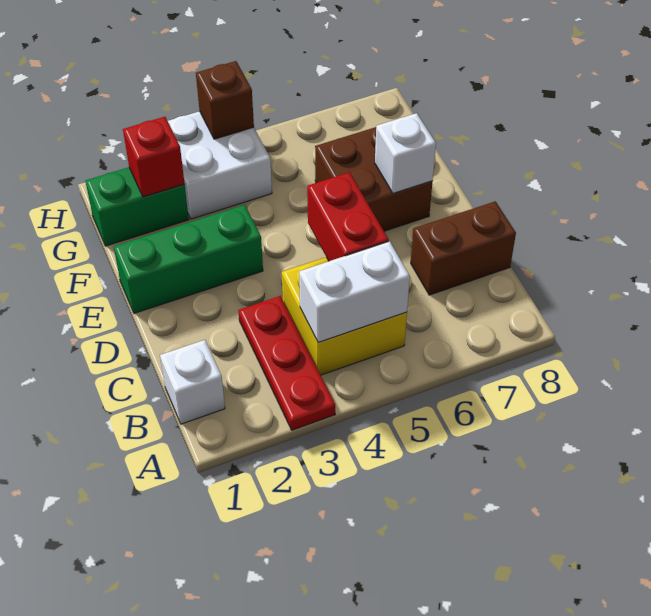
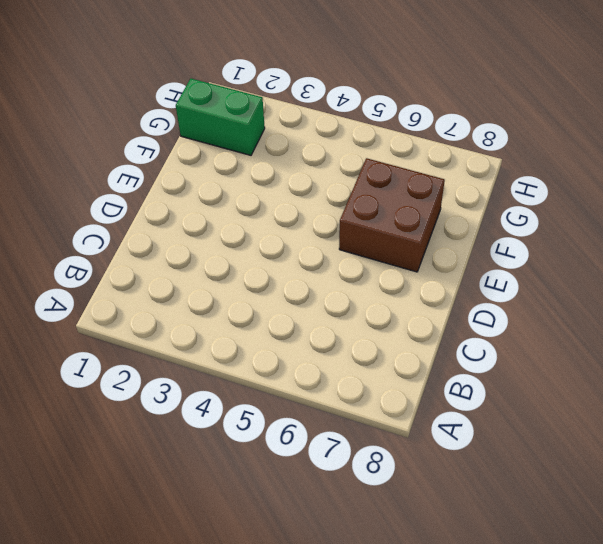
none -> red plate A3:C3 level 1
none -> white brick B1 level 1
none -> yellow brick B4:C5 level 1

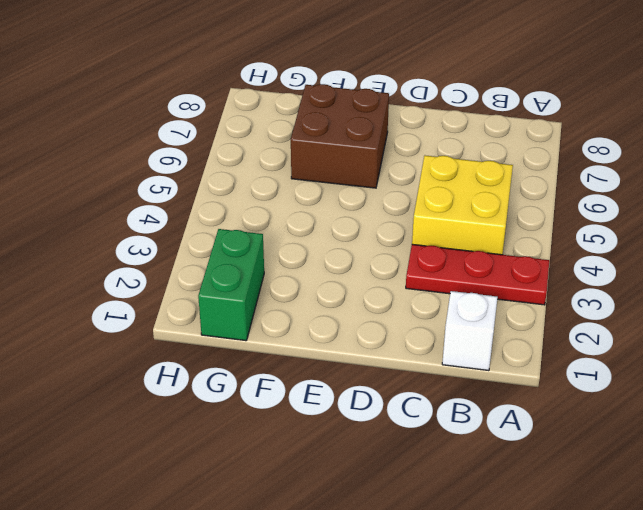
none -> brown brick C7:C8 level 1
none -> green brick E1:E3 level 1
none -> white brick G3:H4 level 1

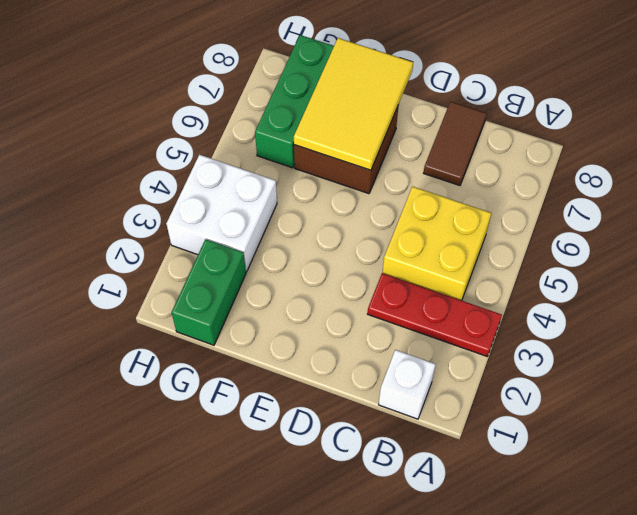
brown tile C7:C8 level 1 -> brown brick C7:C8 level 1
yellow tile E6:F8 level 2 -> white brick E7 level 2
green brick G6:G8 level 1 -> green brick E1:E3 level 1
none -> white brick B4:B5 level 2
none -> red brick C5:D5 level 2
none -> red brick G2 level 2

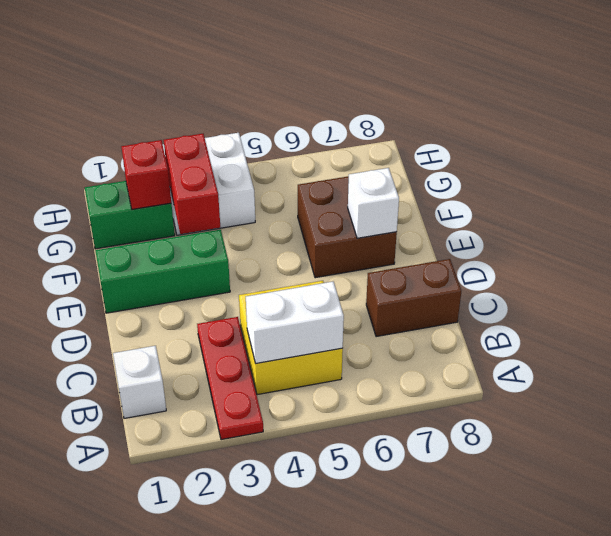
red brick F3:G3 level 2 -> red brick C5:D5 level 2
none -> brown brick H4 level 2

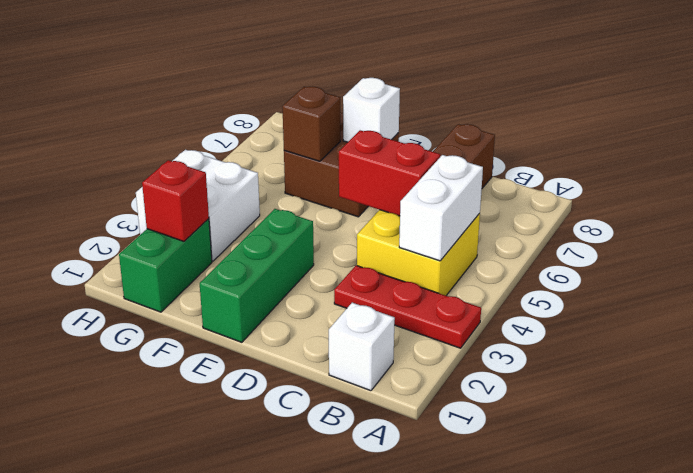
brown brick F6 level 2 -> brown brick H4 level 2

